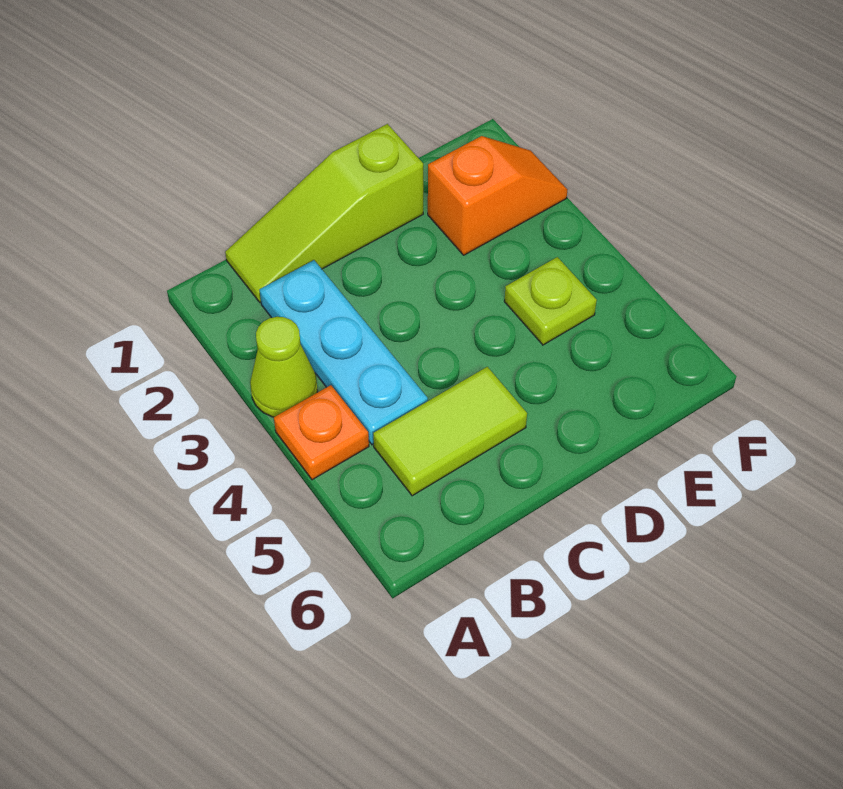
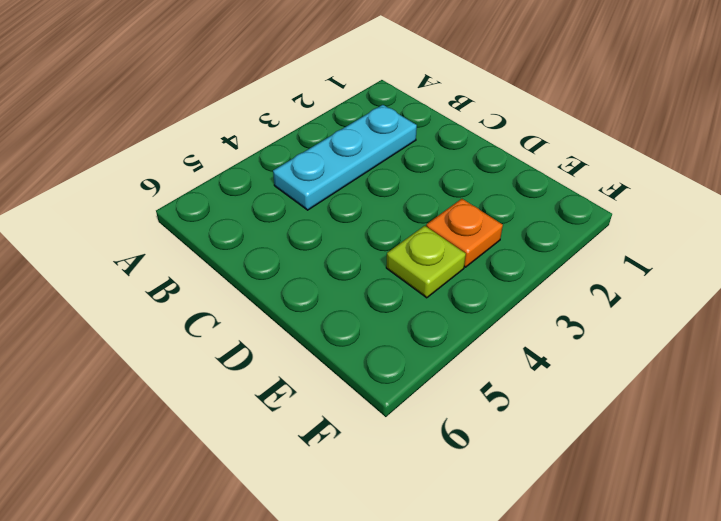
orange plate E3 level 1 -> orange plate A4 level 1
none -> lime cone A3 level 1
none -> lime slope B1:D1 level 1 top D

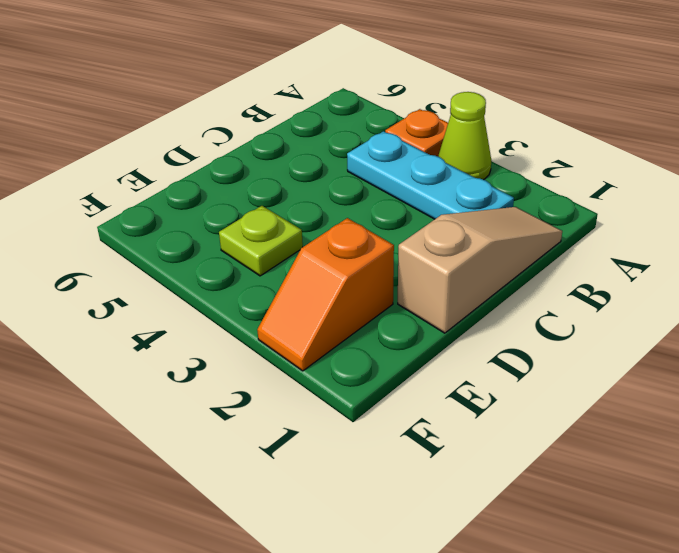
tan slope B1:D1 level 1 top D -> lime slope B1:D1 level 1 top D
none -> lime tile B5:C5 level 1

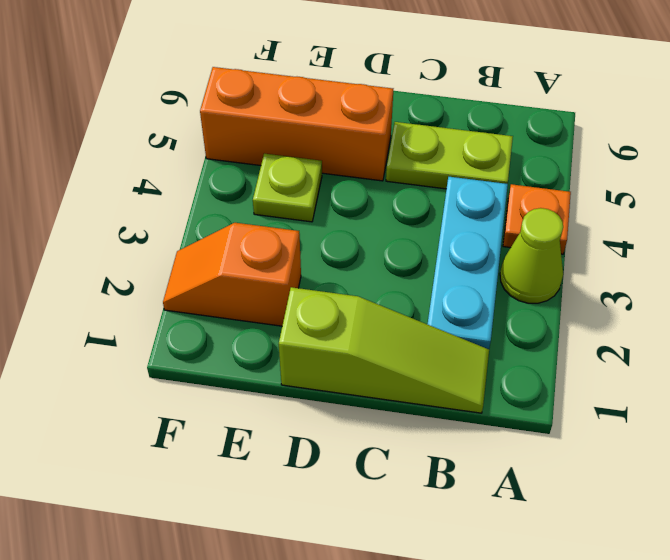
lime plate B5:C5 level 1 -> lime tile B5:C5 level 1
orange brick D5:F5 level 1 -> none

